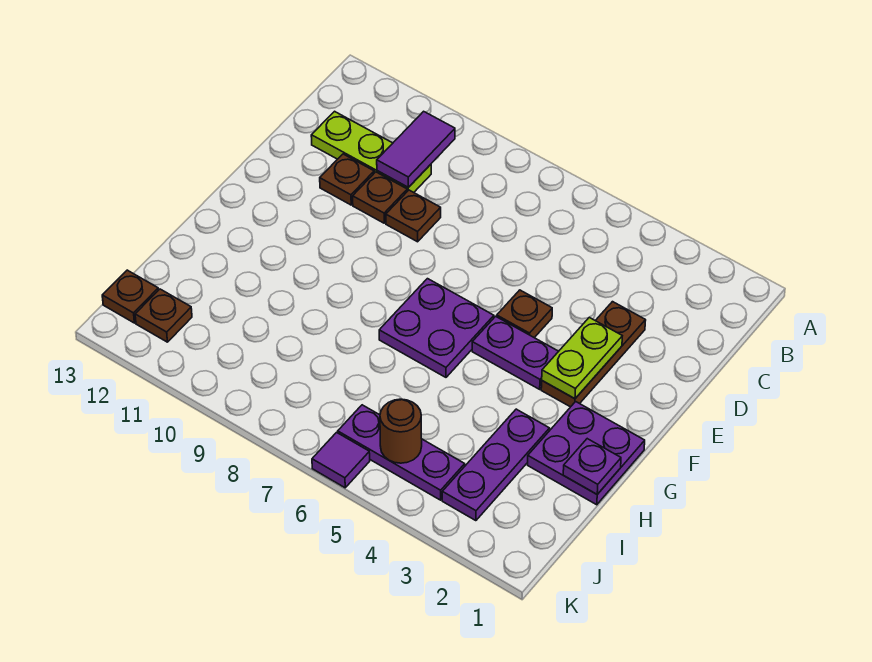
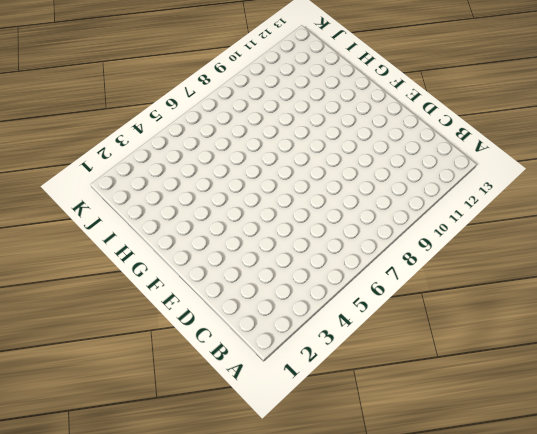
none -> lime plate C10:C12 level 1
none -> brown plate D3:F3 level 1
none -> brown plate D9 level 1

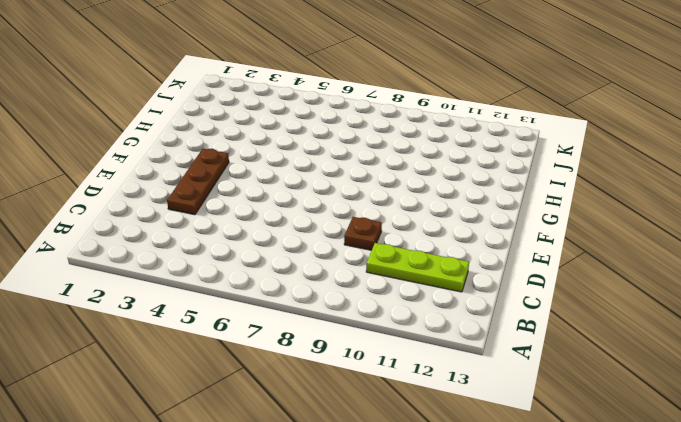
none -> brown plate D10 level 1
none -> brown plate D11 level 1
none -> brown plate E5 level 1

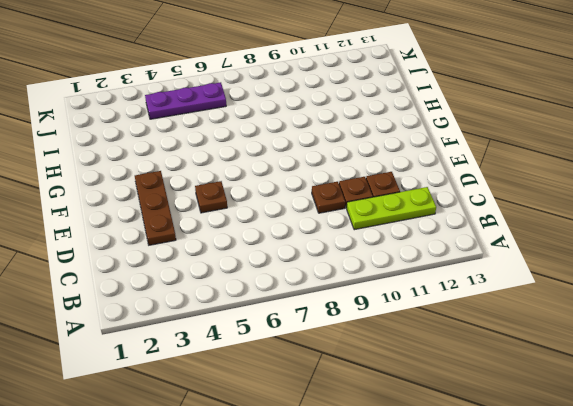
none -> purple plate F4:F5 level 1
none -> purple plate F6:G7 level 1
none -> purple plate G1:H2 level 1

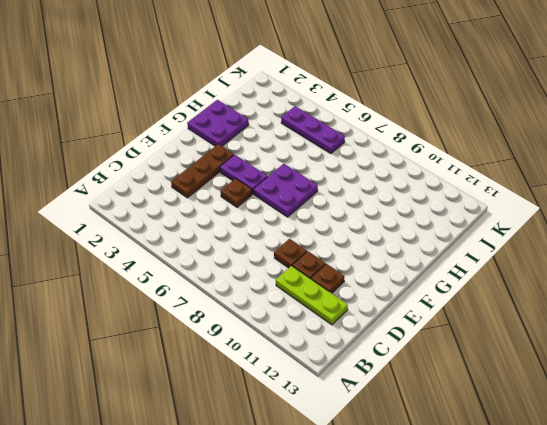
none -> purple plate H3:J3 level 1
none -> brown plate J12 level 1
none -> brown plate J13 level 1

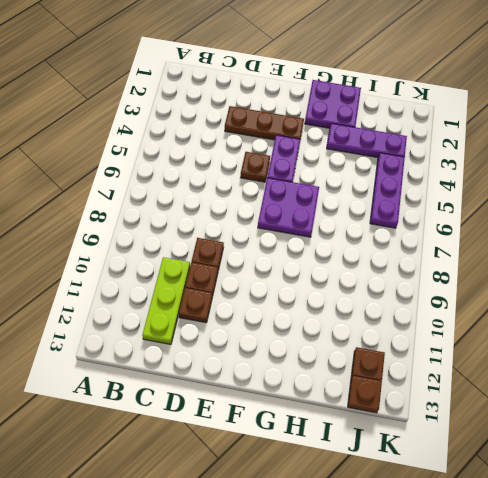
none -> purple tile K6 level 1
none -> purple tile B10:C10 level 2
none -> lime plate E3:F3 level 2

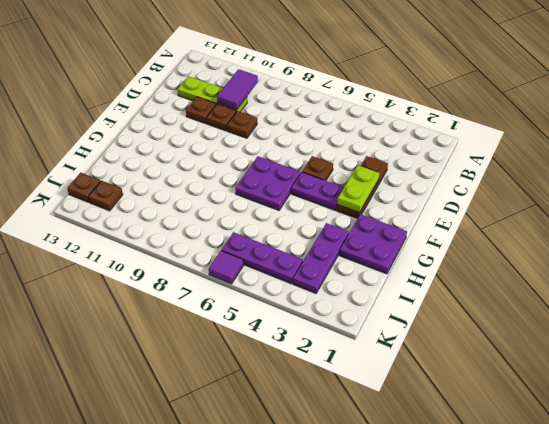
none -> purple plate H1 level 2
none -> brown round brick J5 level 2

